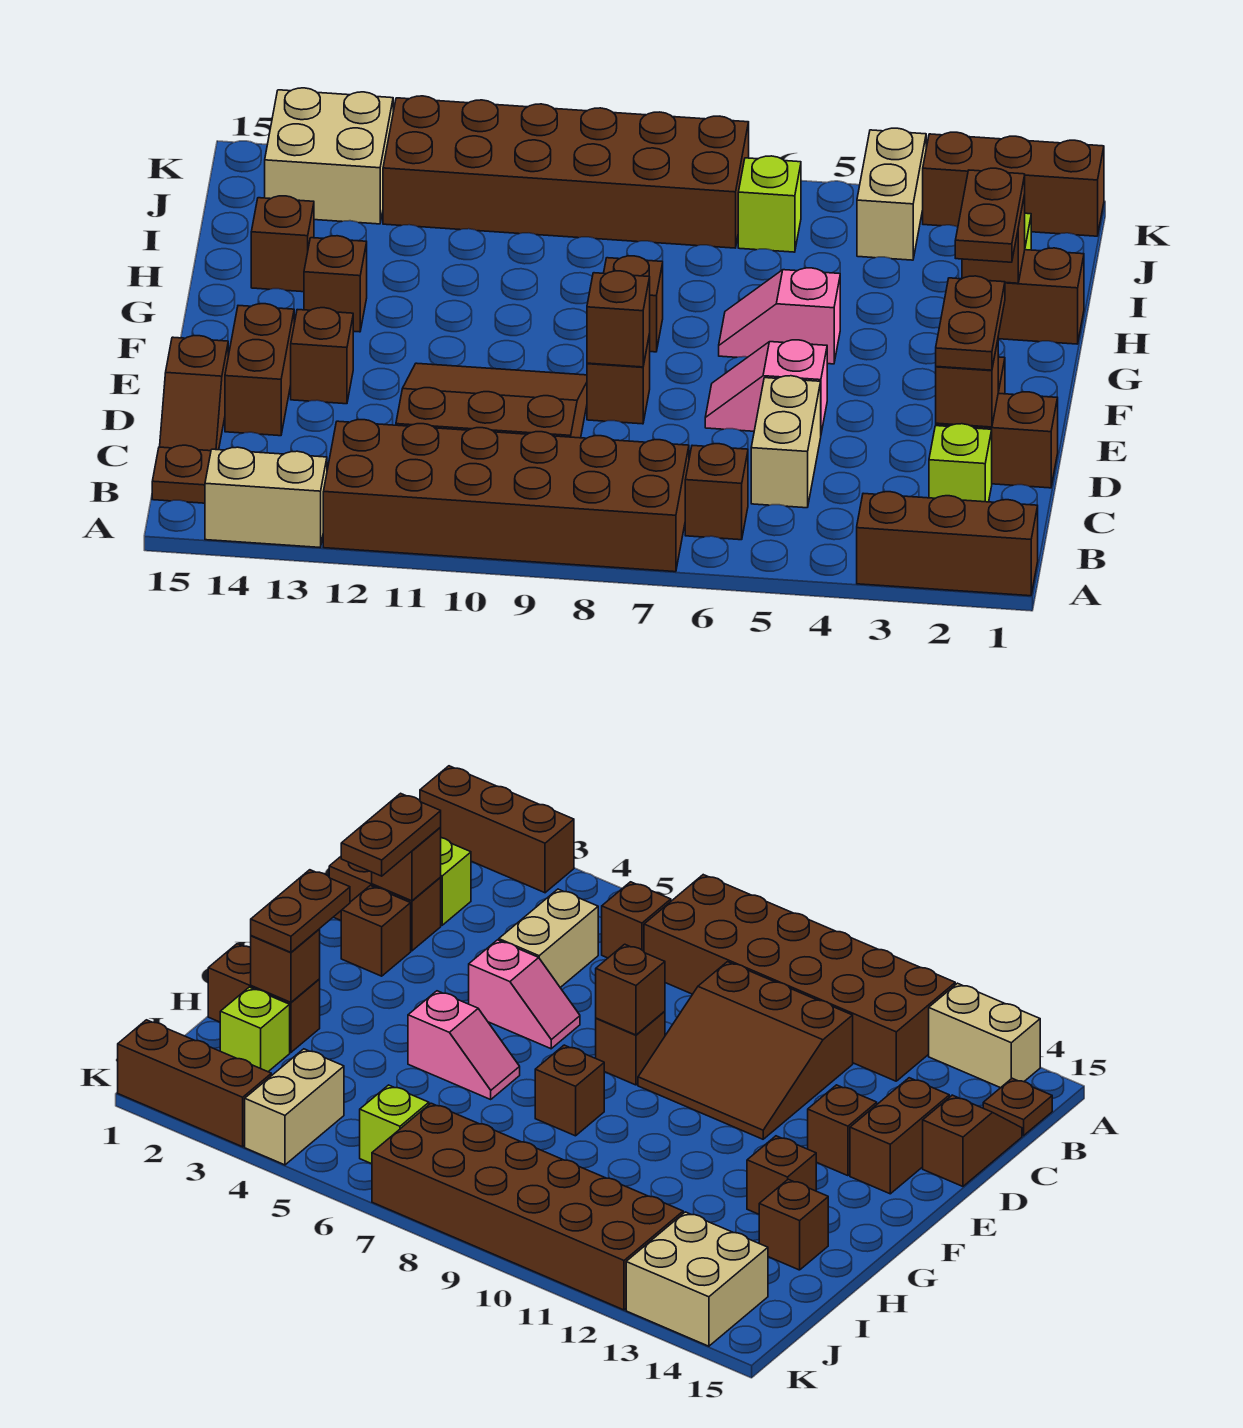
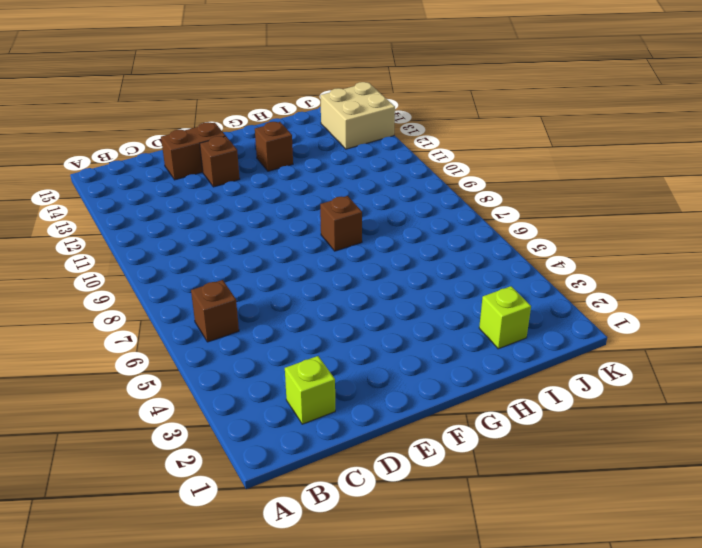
none -> brown brick A1:A3 level 1
none -> brown brick A7:B12 level 1
none -> tan brick A13:A14 level 1
none -> brown plate B15 level 1

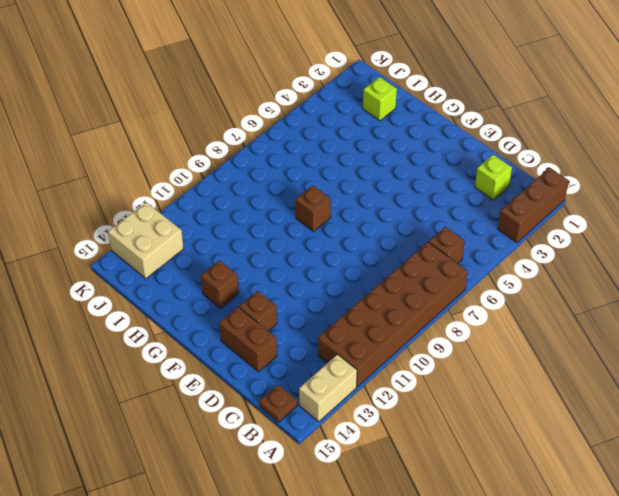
none -> tan brick C5:D5 level 1
none -> brown slope C9:E11 level 1 top C
none -> brown slope C15:D15 level 1 top D
none -> brown brick D1:D2 level 1

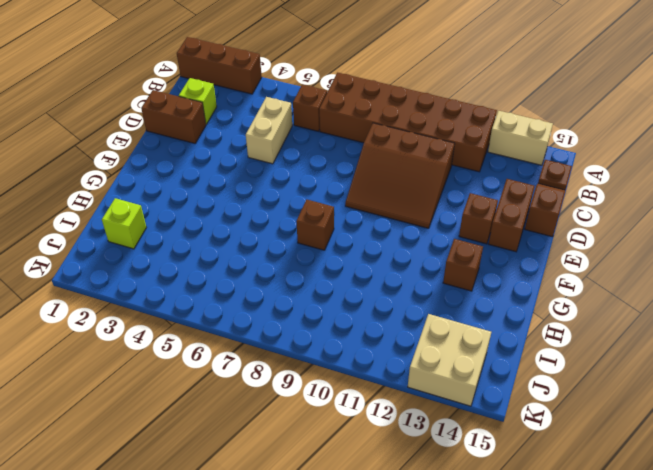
none -> brown brick E2 level 1
none -> pink slope E5:E6 level 1 top 5
none -> brown brick E8 level 1
none -> pink slope G5:G6 level 1 top 5

